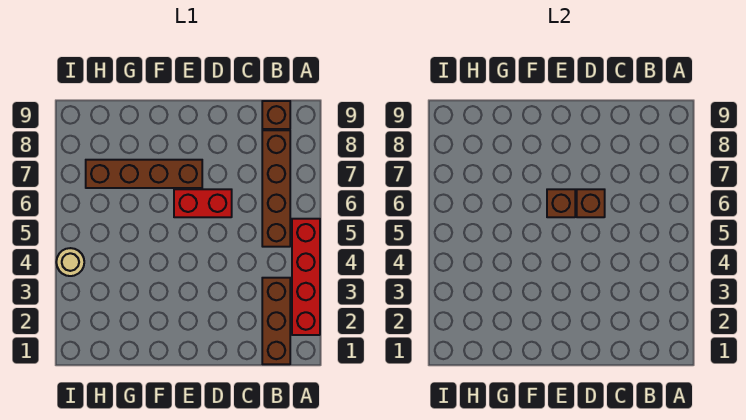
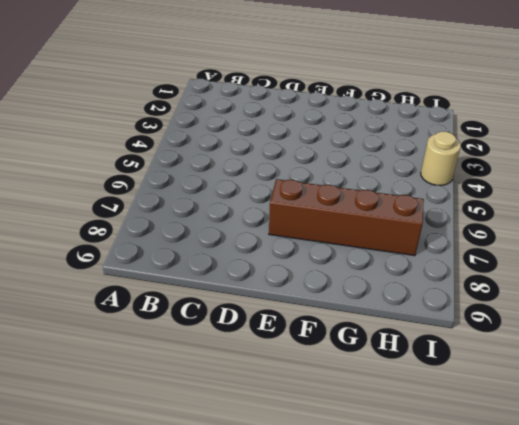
none -> red brick A2:A5 level 1
none -> brown brick B1:B3 level 1

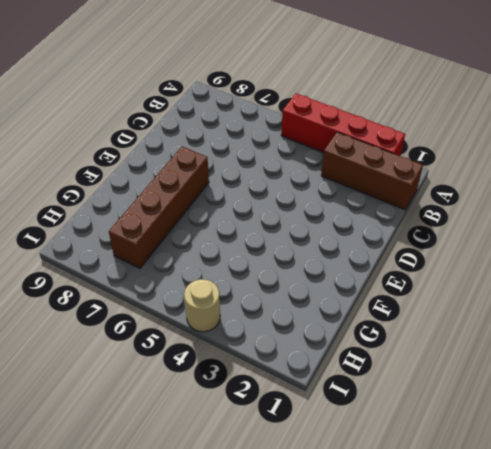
none -> brown brick B5:B8 level 1
none -> brown brick B9 level 1

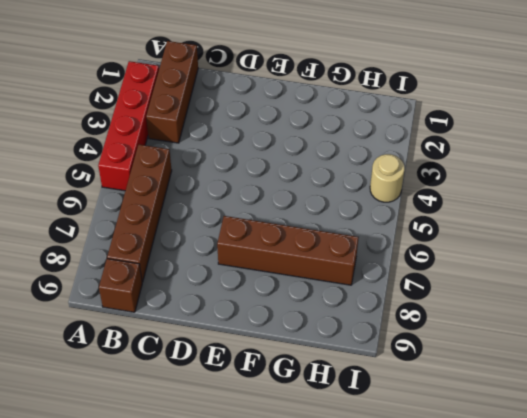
none -> red brick D6:E6 level 1
none -> brown brick D6 level 2

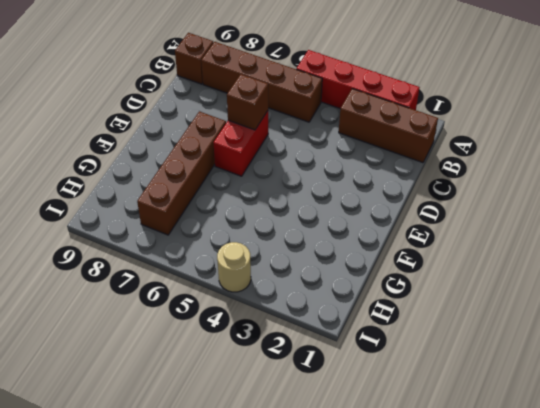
none -> brown brick E6 level 2

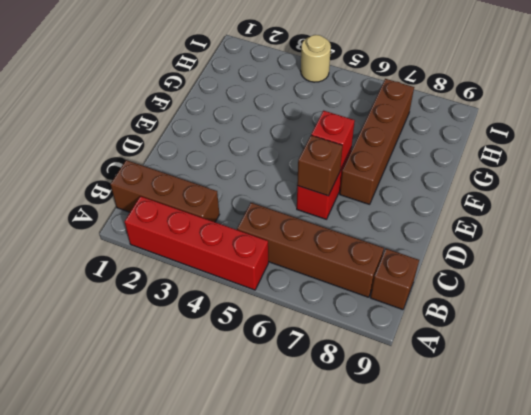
red brick E6 level 2 -> brown brick E6 level 2

